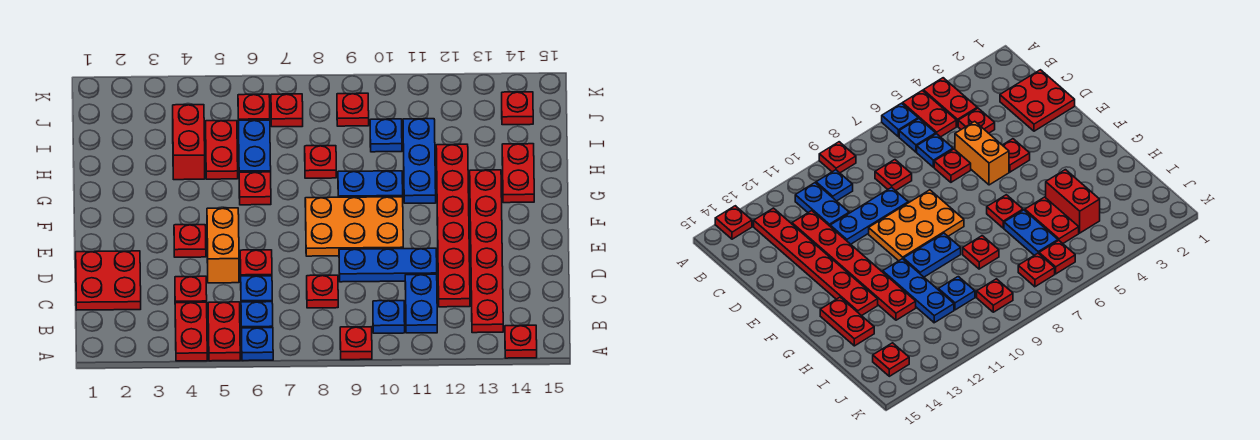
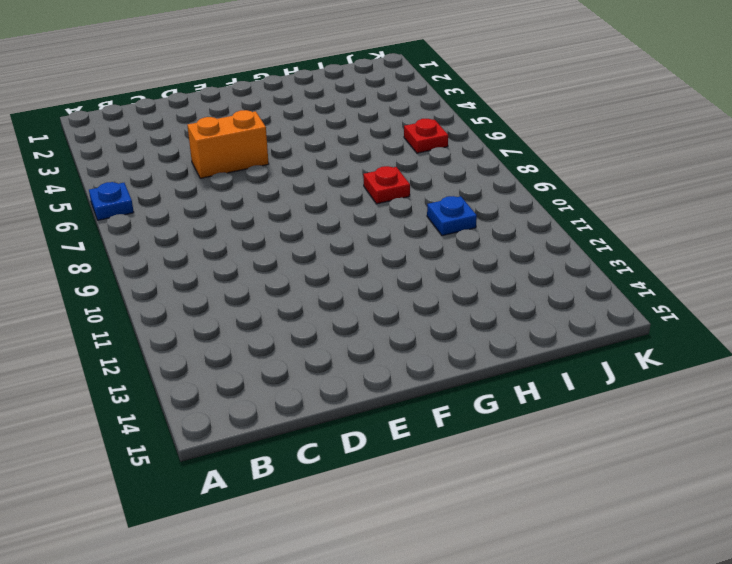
none -> red plate A4:B4 level 1
none -> red plate A5:B5 level 1
none -> red plate A9 level 1
none -> red plate A14 level 1

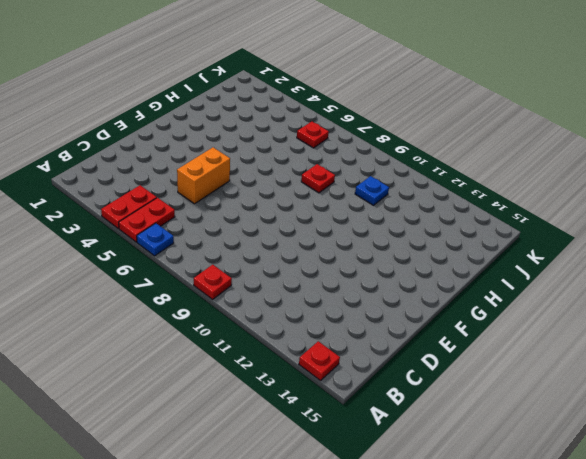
none -> blue plate B6 level 1
none -> blue plate B10 level 1
none -> blue plate B11:C11 level 1
none -> red plate B13:G13 level 1

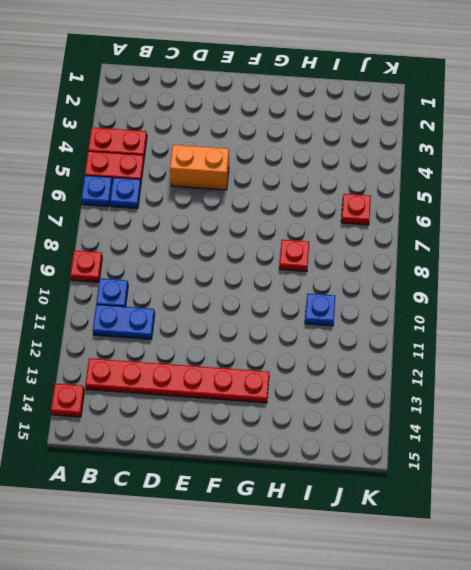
none -> red plate C1:D2 level 1
none -> red plate C4 level 1
none -> blue plate C6 level 1
none -> red plate C8 level 1

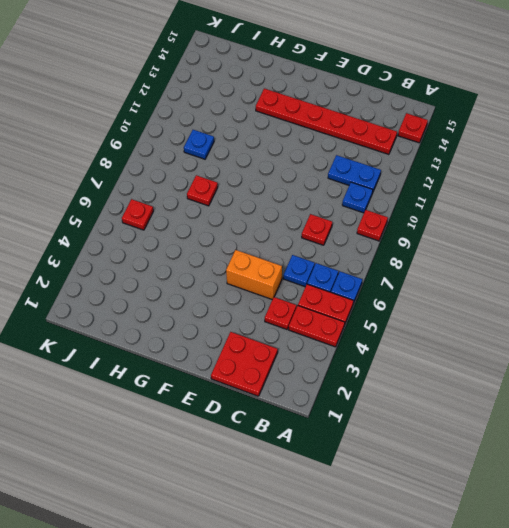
none -> red plate C12:H12 level 1
none -> red plate D6 level 1
none -> blue plate D9:D11 level 1
none -> red plate E4 level 1

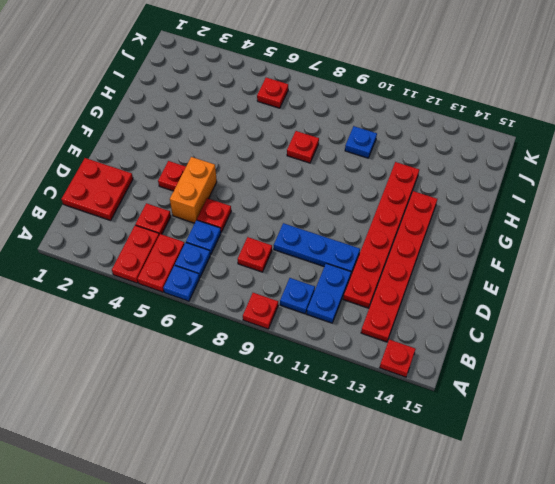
none -> orange plate E8:F10 level 1
none -> red plate G6 level 1
none -> blue plate G9:G10 level 1
none -> blue plate G11:I11 level 1

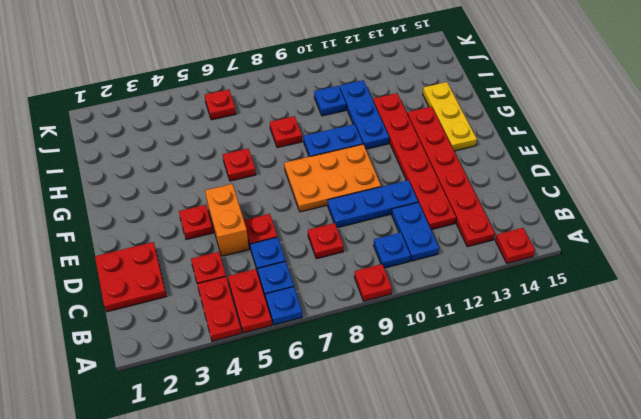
yellow plate F14:H14 level 1 -> red plate G14:H14 level 1
none -> red brick H4:I4 level 1
none -> red plate H5:I5 level 1
none -> blue plate H6:I6 level 1
none -> red plate J7 level 1

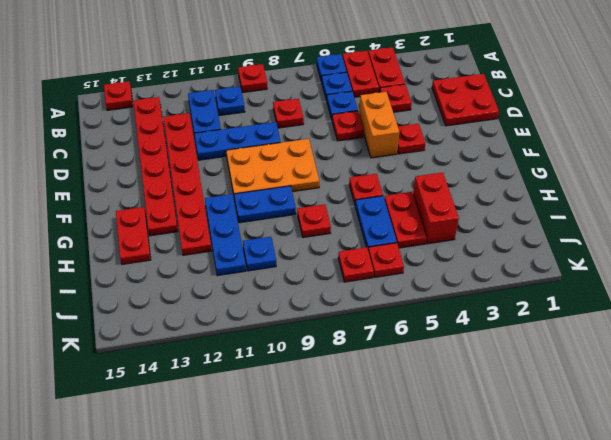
none -> red plate J9 level 1
none -> red plate J14 level 1

